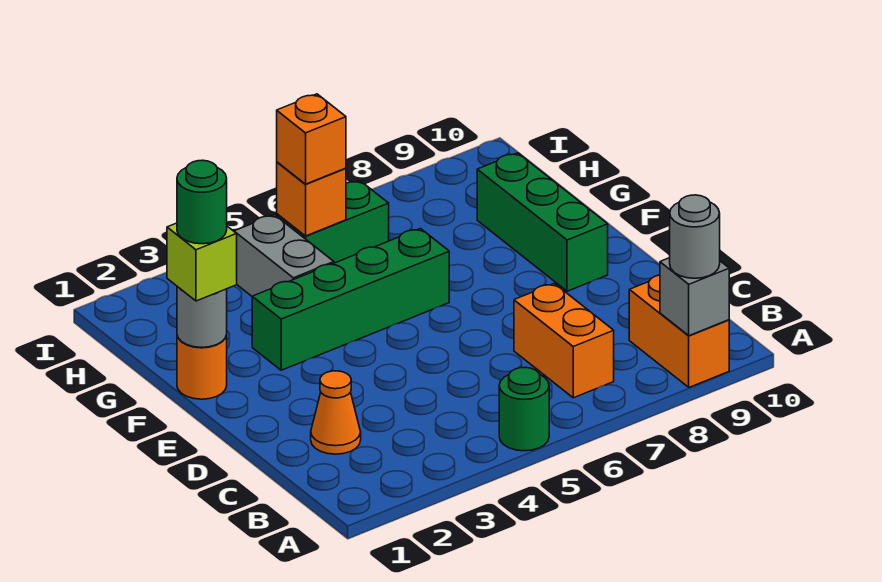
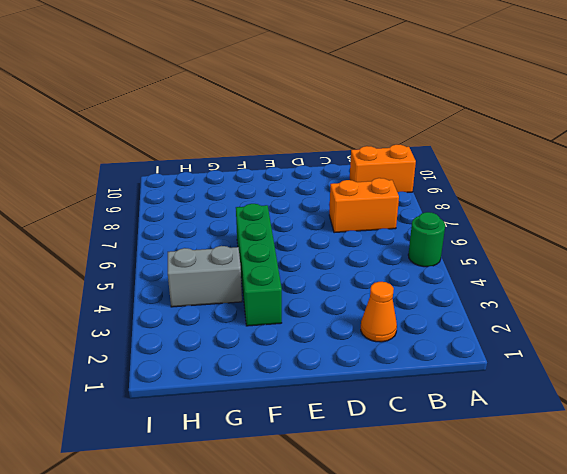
none -> green brick E9:G9 level 1
none -> orange round brick F1 level 1
none -> green brick H5:H6 level 1

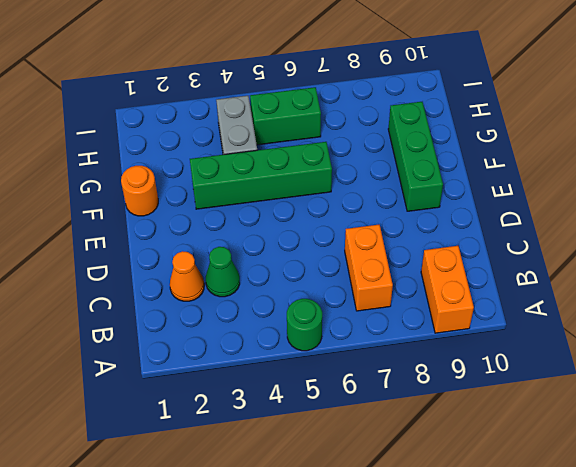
green cone C3 level 1 -> none
none -> grey brick A9 level 2
none -> grey round brick F1 level 2
none -> orange brick H5 level 2

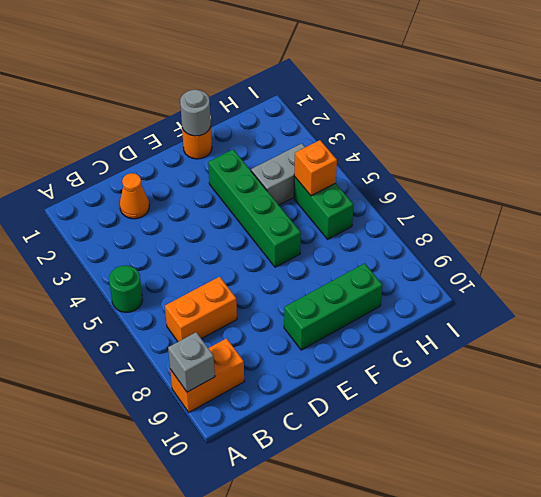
none -> grey round brick A9 level 3
none -> lime brick F1 level 3
none -> orange brick H5 level 3

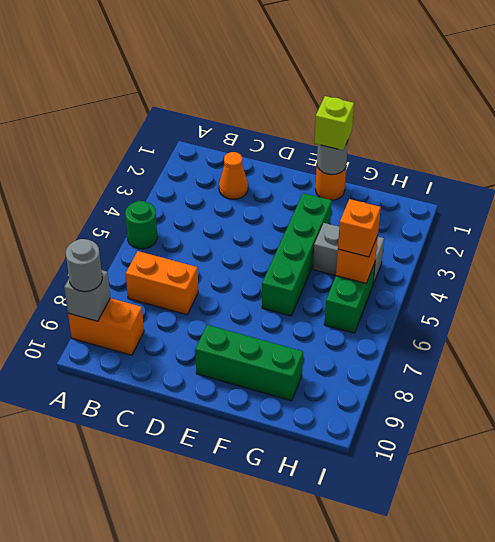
none -> green round brick F1 level 4

